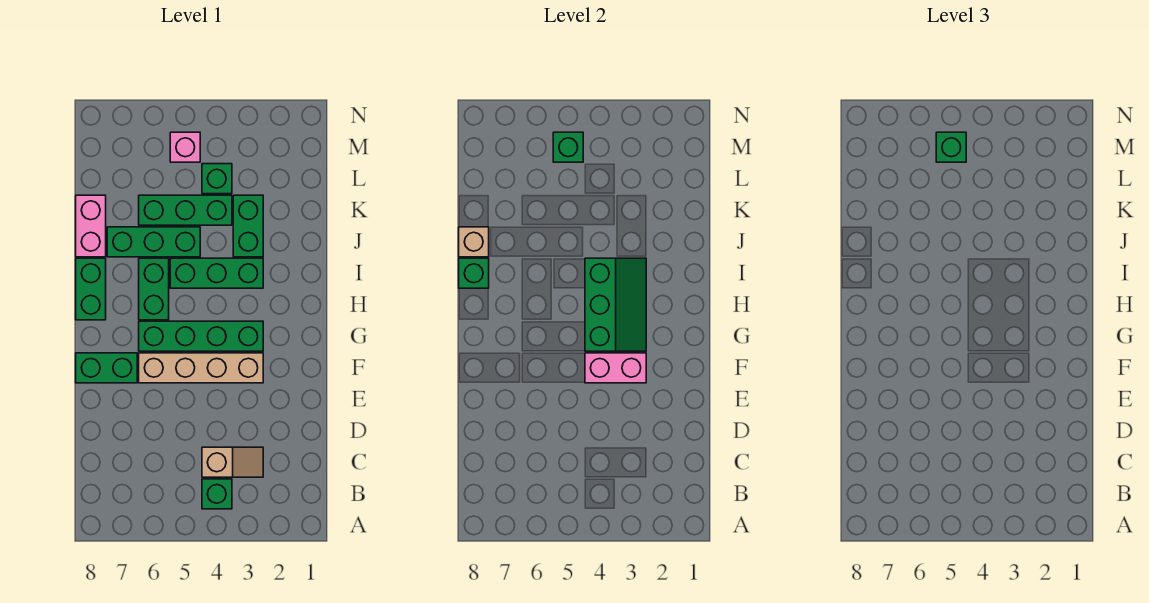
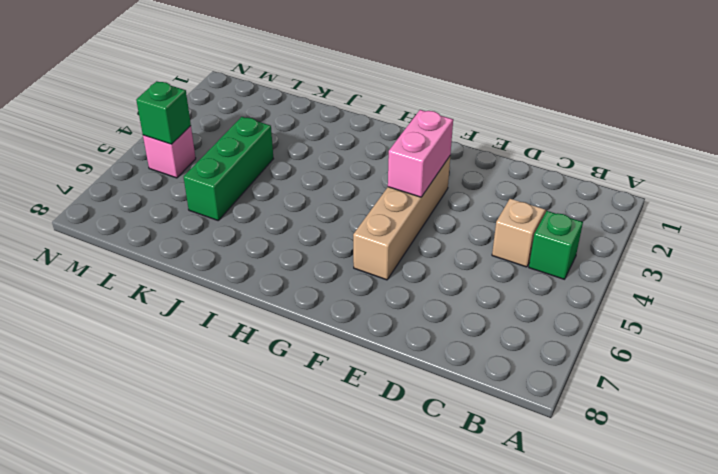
none -> green brick F7:F8 level 1
none -> green brick G3:G6 level 1
none -> green brick H6:I6 level 1

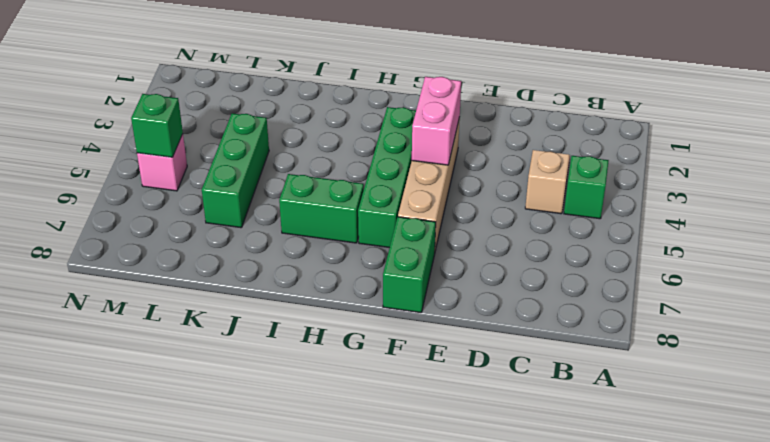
none -> green brick H8:I8 level 1
none -> green brick I3:I5 level 1
none -> green brick J3:K3 level 1

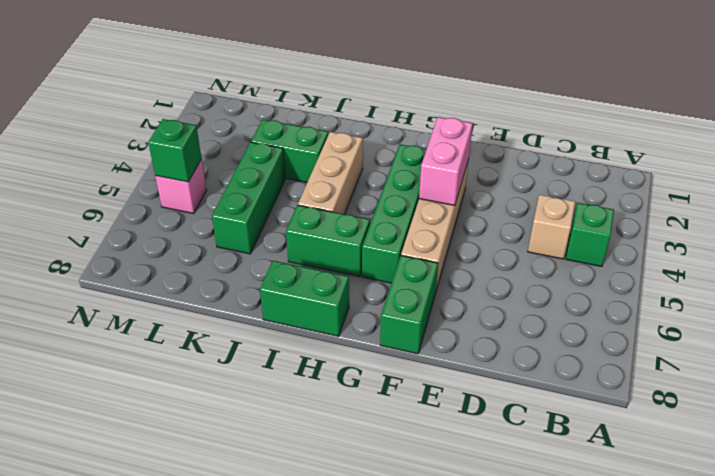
tan brick I3:I5 level 1 -> green brick I3:I5 level 1
none -> green brick J5:J7 level 1
none -> pink brick J8:K8 level 1
none -> green brick L4 level 1

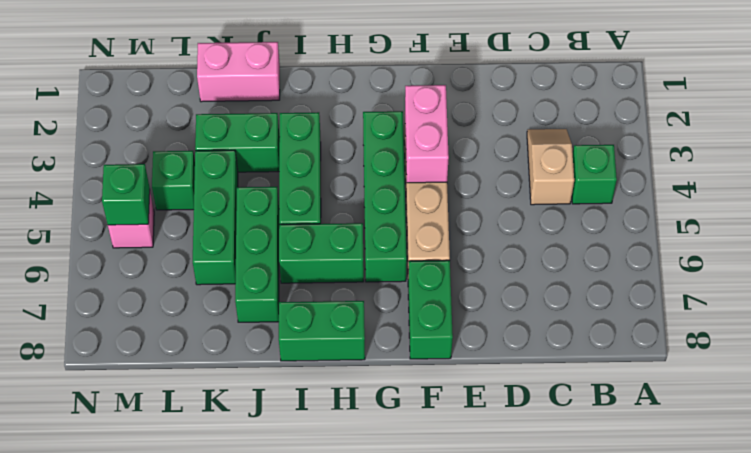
pink brick J1:K1 level 1 -> pink brick J8:K8 level 1
none -> green slope G3:I4 level 2 top 4
none -> green brick I8 level 2
none -> tan brick J8 level 2

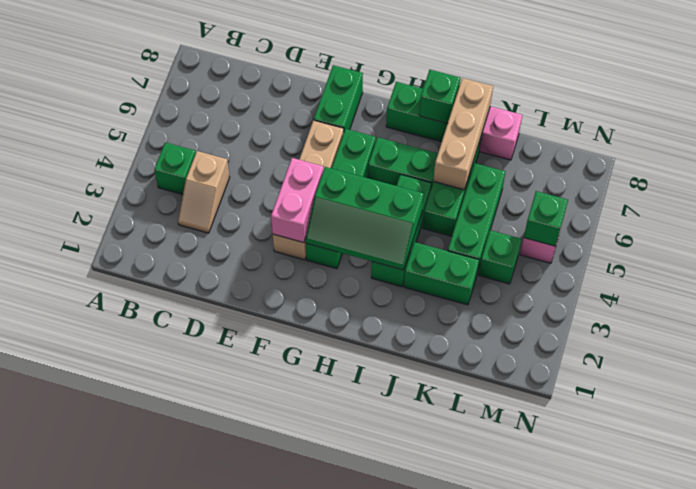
tan brick J6:J8 level 2 -> tan brick J8 level 2
none -> green brick M5 level 3

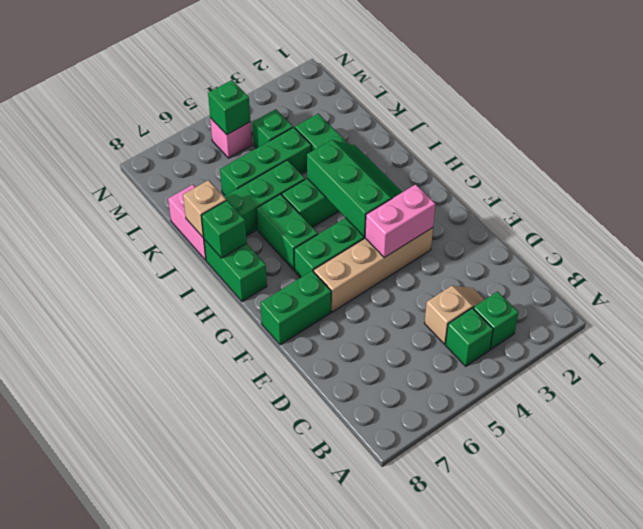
green brick B3 level 1 -> green brick M5 level 3

